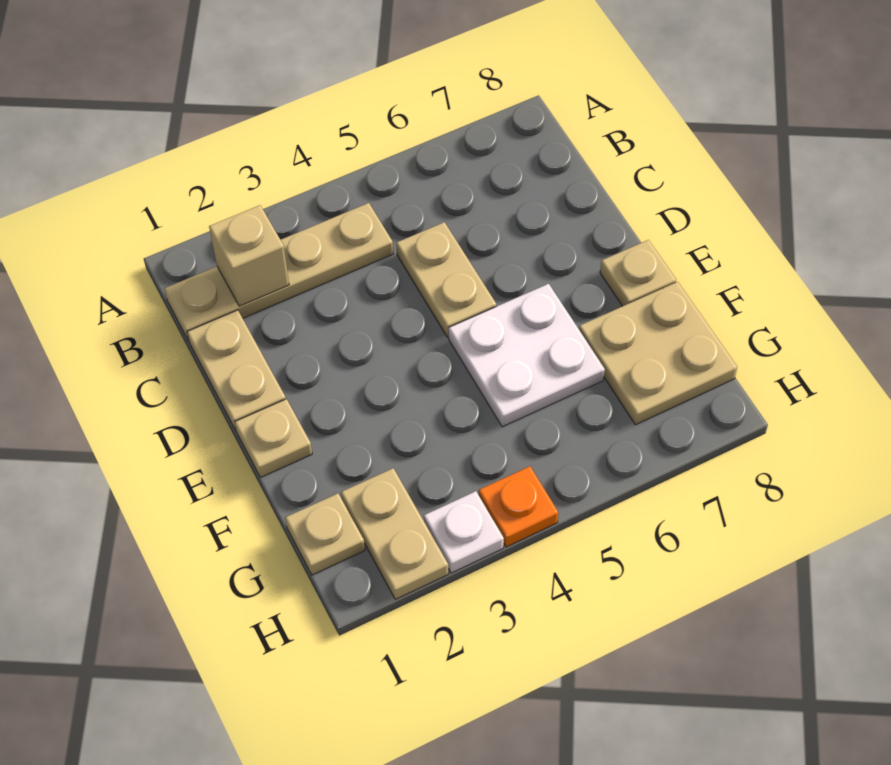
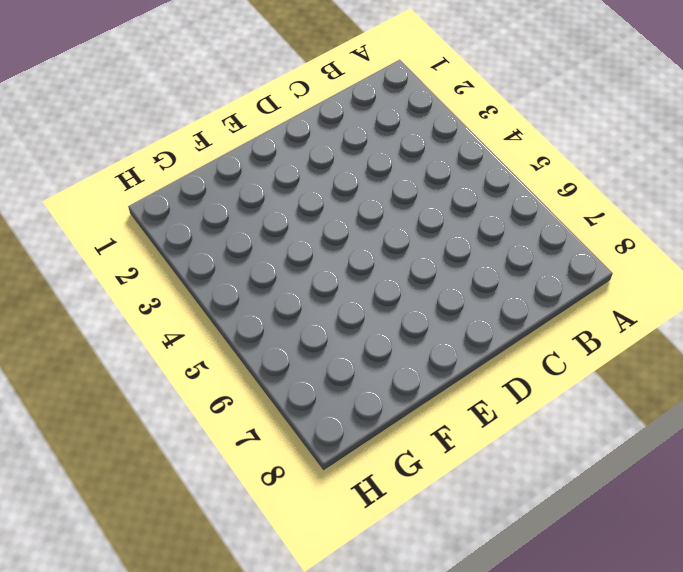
none -> tan plate B1:B4 level 1
none -> tan plate C1:D1 level 1
none -> tan plate C5:D5 level 1

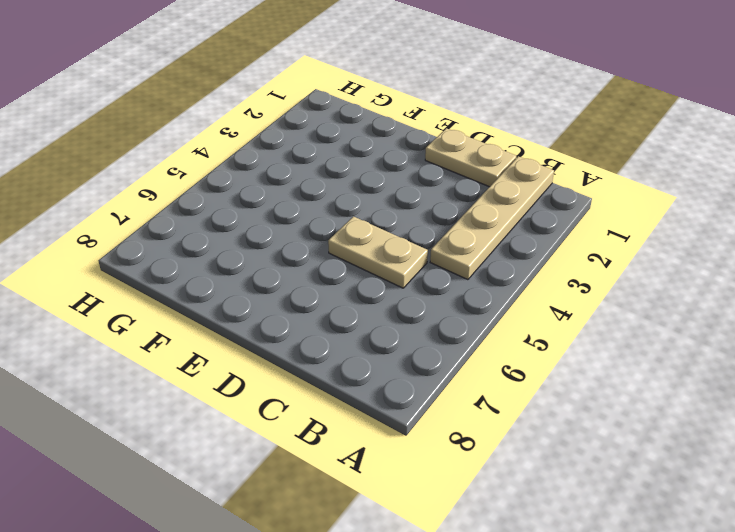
none -> tan plate E1 level 1
none -> white plate E5:F6 level 1
none -> tan plate E8 level 1

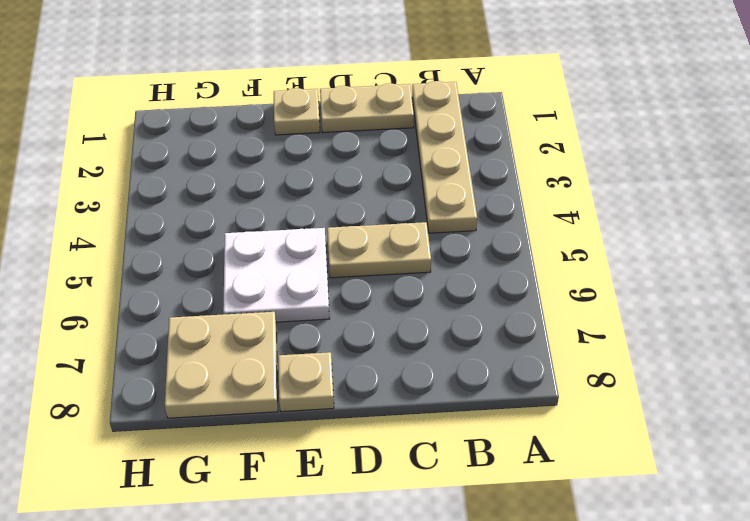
none -> tan plate G1 level 1
none -> tan plate G2:H2 level 1
none -> white plate H3 level 1

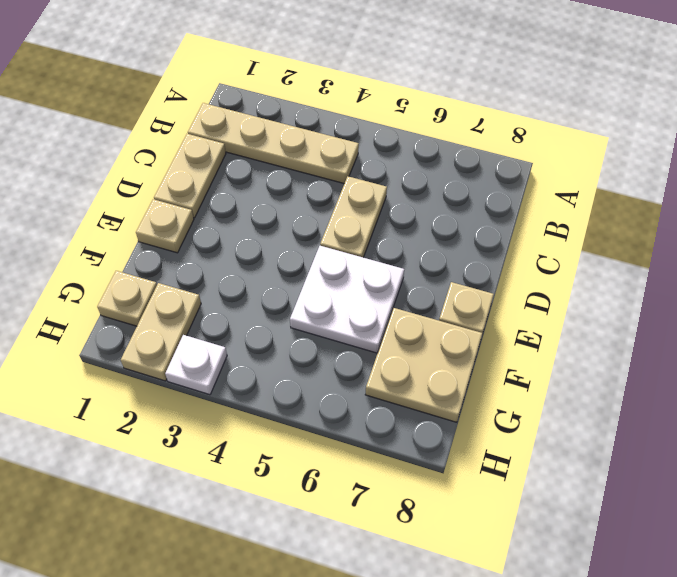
none -> orange plate H4 level 1
none -> tan brick B2 level 2

